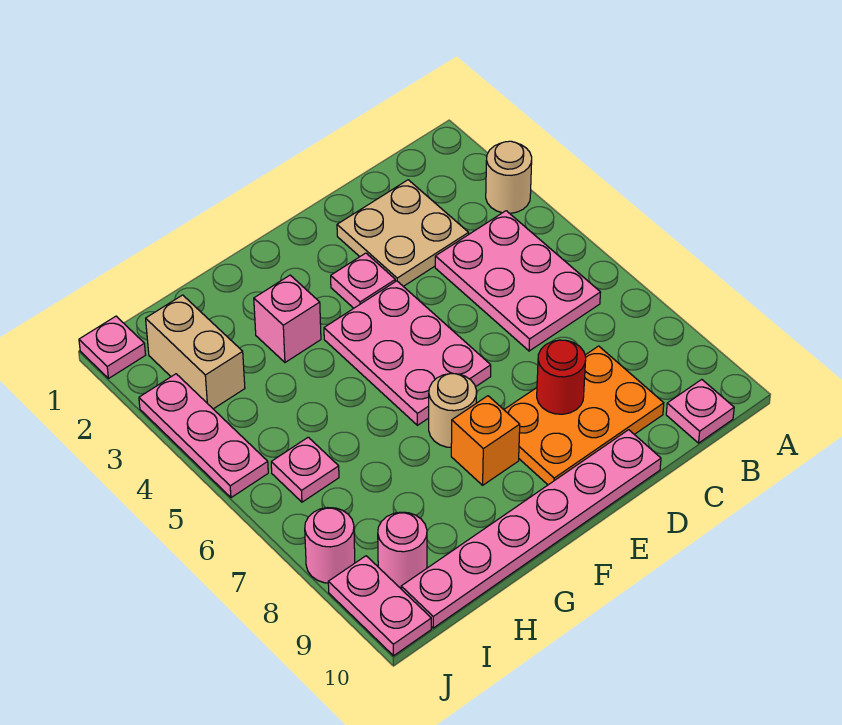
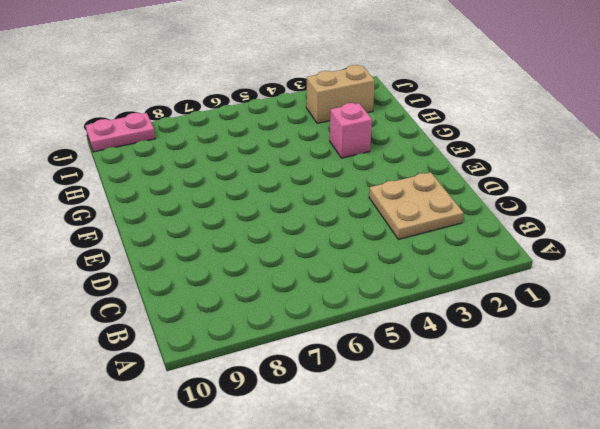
none -> tan round brick A3 level 1
none -> pink plate B4:C6 level 1
none -> pink plate B10 level 1

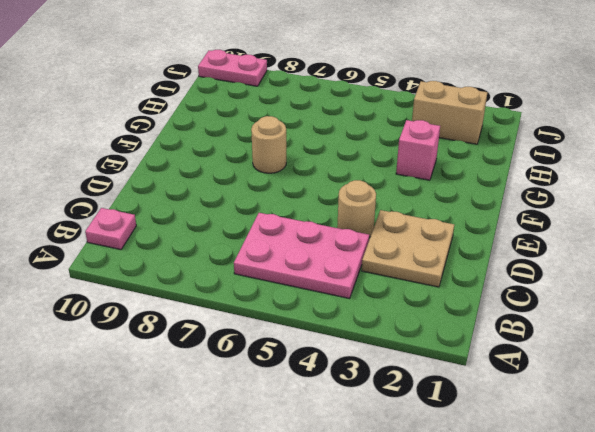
tan round brick D4 level 1 -> tan round brick A3 level 1
none -> orange plate C8:E9 level 1
none -> pink plate D10:I10 level 1
none -> pink plate E3 level 1

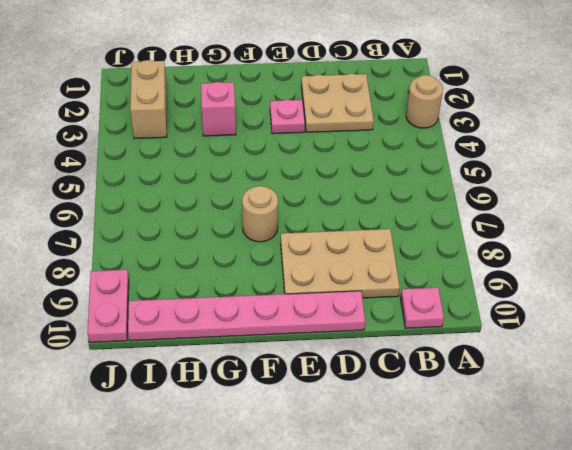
tan plate C8:E9 level 1 -> orange plate C8:E9 level 1
none -> pink plate B4:C6 level 1
none -> pink plate E4:F6 level 1
none -> orange brick F8 level 1

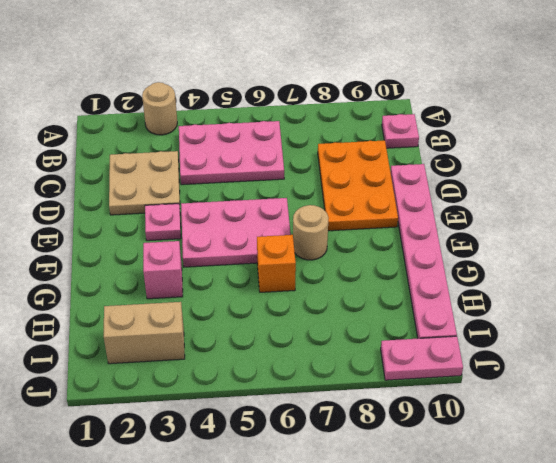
orange brick G6 level 1 -> orange brick F8 level 1
none -> pink plate I6 level 1
none -> pink round brick I9 level 1
none -> pink plate J1 level 1

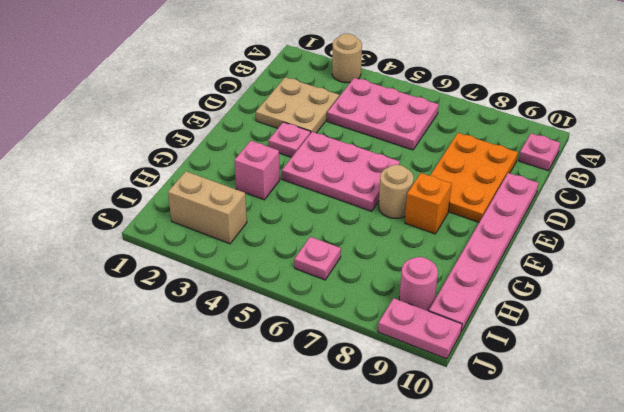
none -> pink plate J1 level 1
none -> pink plate J3:J5 level 1
none -> pink round brick J8 level 1

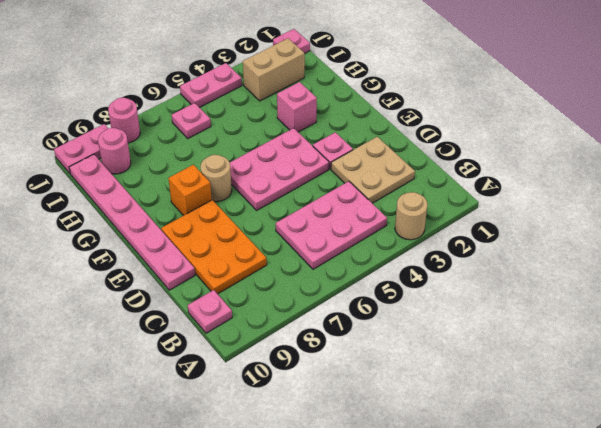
pink plate J4:J5 level 1 -> pink plate J3:J5 level 1
none -> red round brick D8 level 2

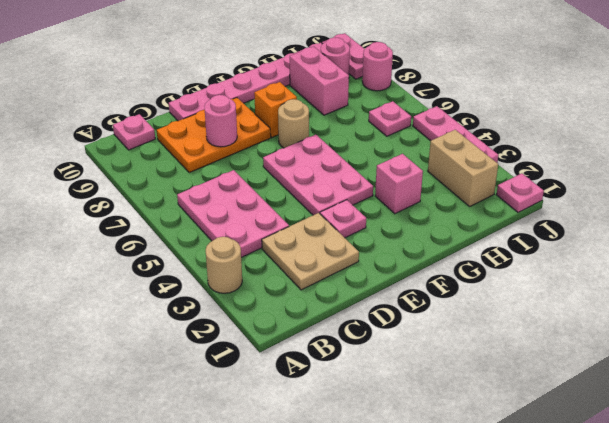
pink round brick D8 level 2 -> red round brick D8 level 2
pink brick H8:H9 level 1 -> none

